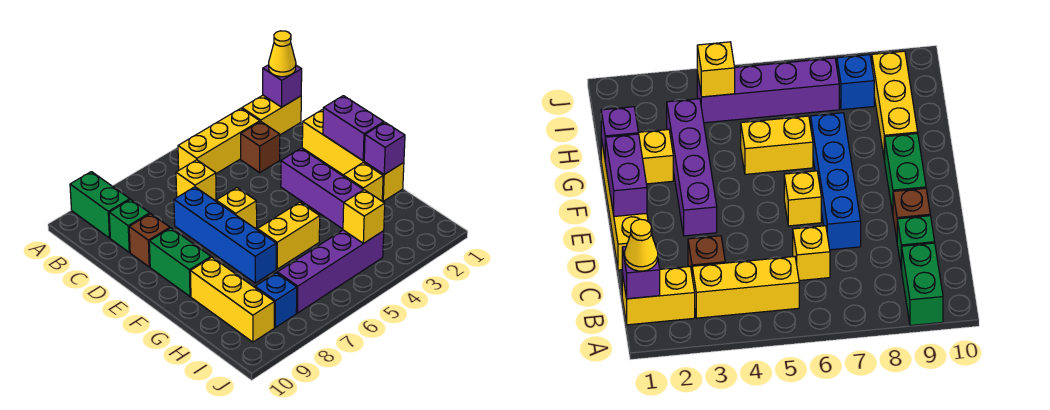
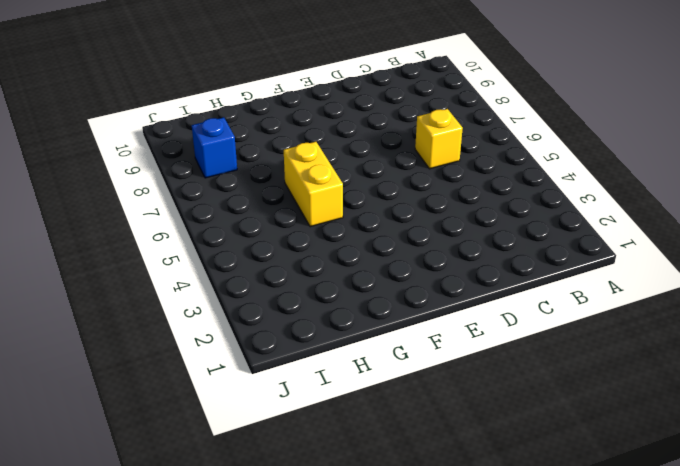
none -> green brick A9:B9 level 1
none -> yellow brick B1:B2 level 1
none -> yellow brick B3:B5 level 1

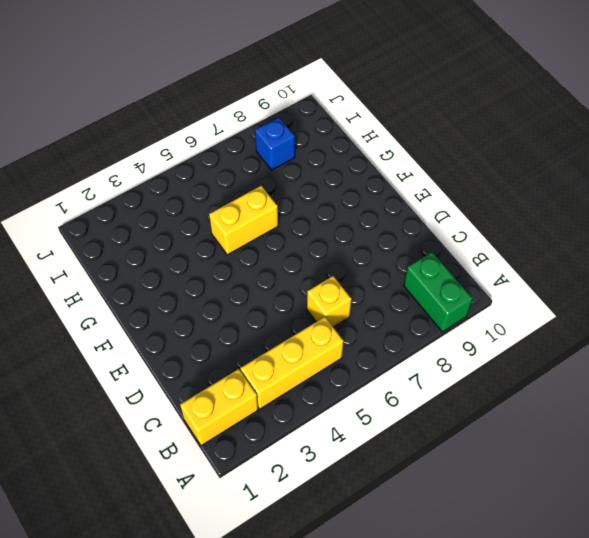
none -> brown brick C3 level 1
none -> green brick C9 level 1
none -> yellow brick D1:G1 level 1

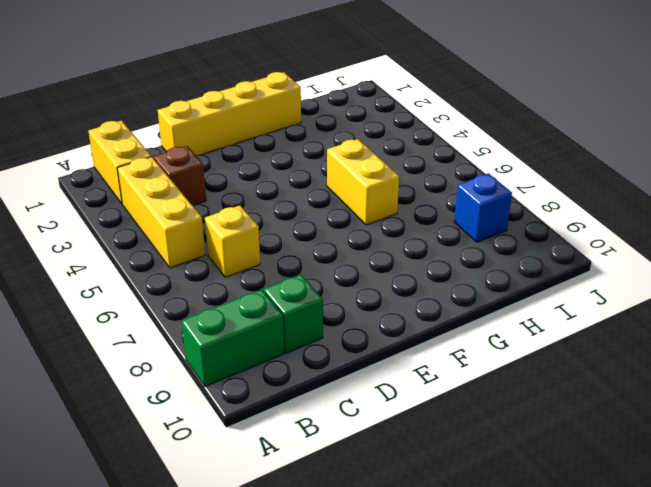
none -> blue brick D7:G7 level 1
none -> brown brick D9 level 1
none -> purple brick E3:H3 level 1

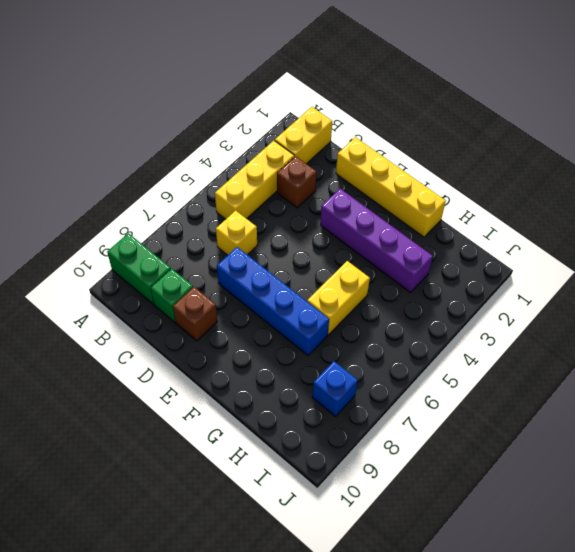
none -> yellow brick E6 level 1
none -> green brick E9:F9 level 1
none -> yellow brick G2 level 1

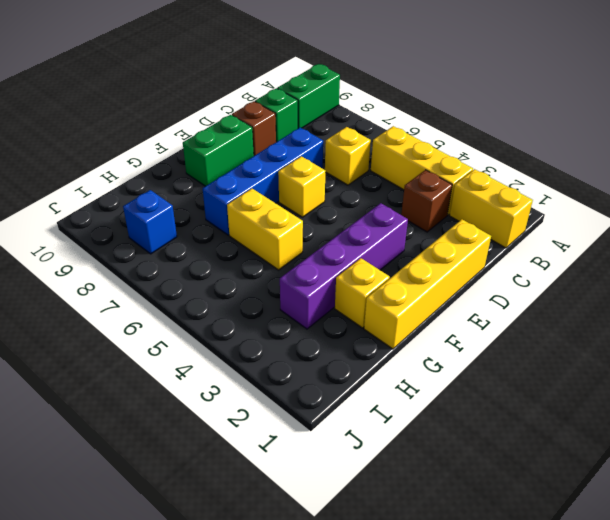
none -> yellow brick G9:I9 level 1
none -> purple brick I4:I7 level 1
none -> purple brick B1 level 2

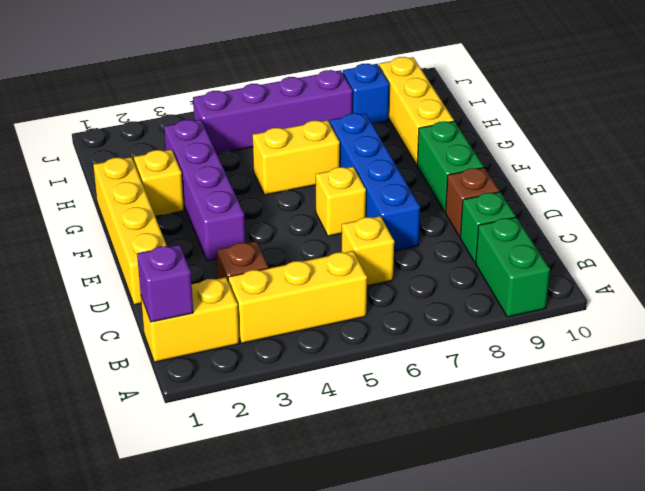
none -> purple brick E1:F1 level 2
none -> purple brick G1 level 2
none -> yellow brick I4 level 2

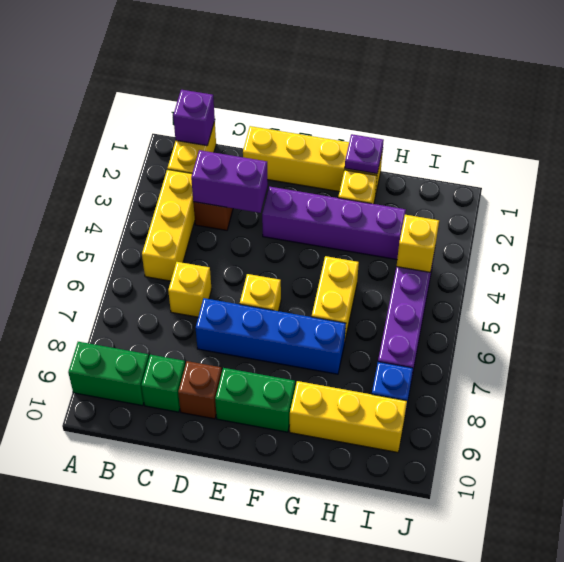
purple brick C3:D3 level 2 -> purple brick E1:F1 level 2
purple plate G1 level 2 -> purple brick G1 level 2
none -> yellow cone B1 level 3

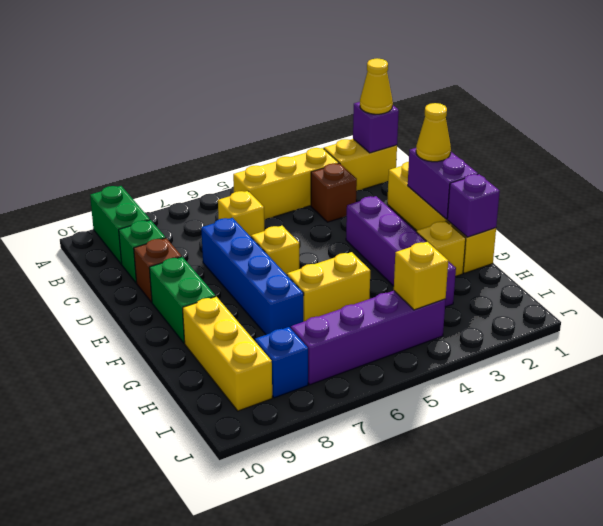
yellow cone E1 level 3 -> none

